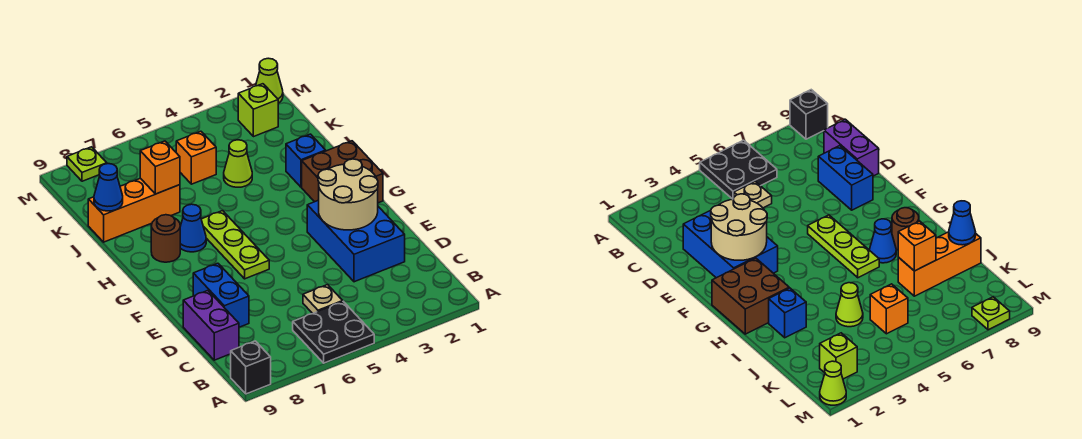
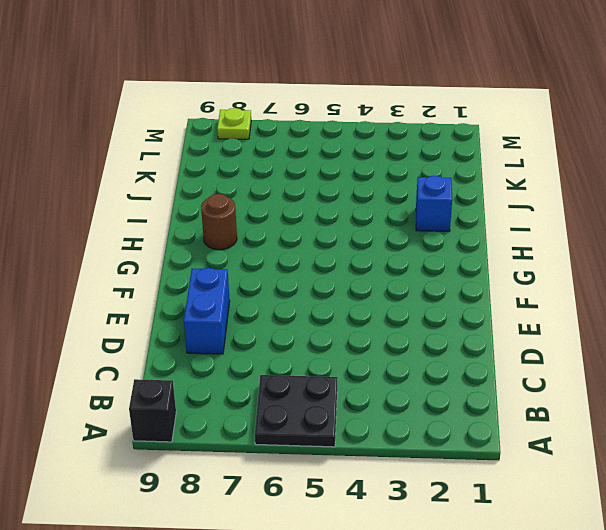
none -> tan plate C5 level 1
none -> purple brick C9:D9 level 1
none -> blue brick D2:F3 level 1

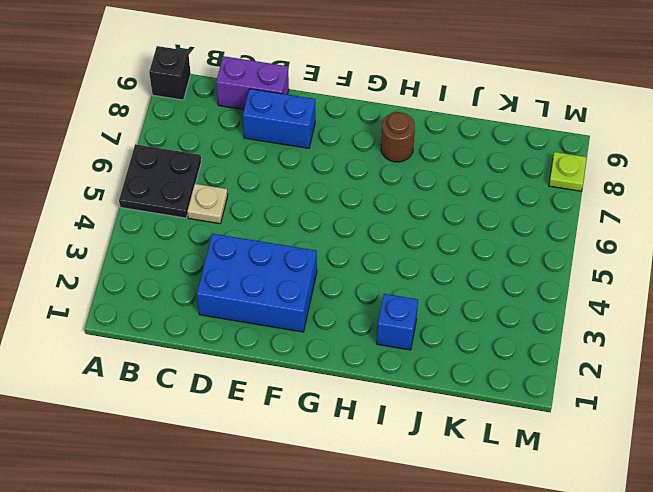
none -> lime plate F6:H6 level 1
none -> brown brick G1:H2 level 1
none -> blue cone H7 level 1

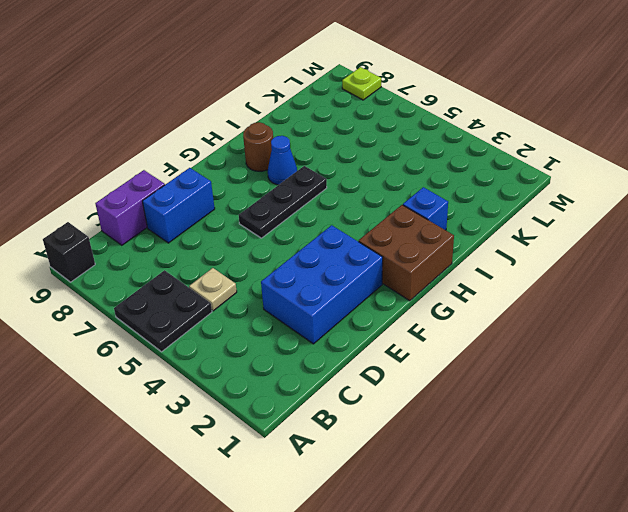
black plate F6:H6 level 1 -> lime plate F6:H6 level 1
none -> lime cone J4 level 1
none -> orange brick J7:J9 level 1
none -> orange brick K5 level 1

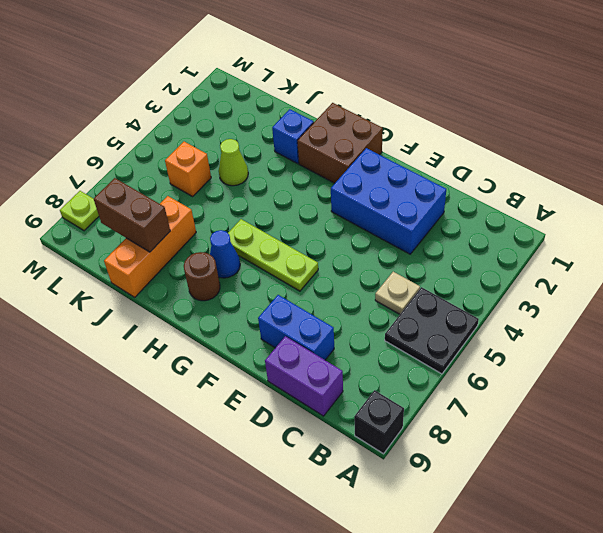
brown brick J8:K8 level 2 -> none
none -> lime brick L2 level 1
none -> lime cone M1 level 1
none -> tan round brick E2:F3 level 2

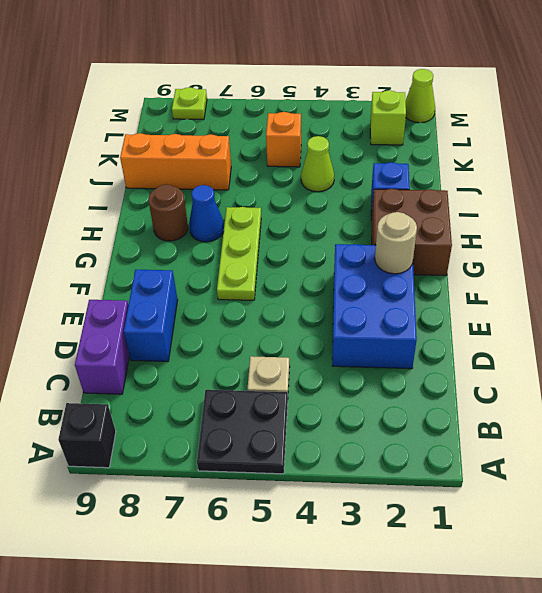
tan round brick F2 level 2 -> tan round brick E2:F3 level 2
none -> orange brick J7 level 2
none -> blue cone J9 level 2

